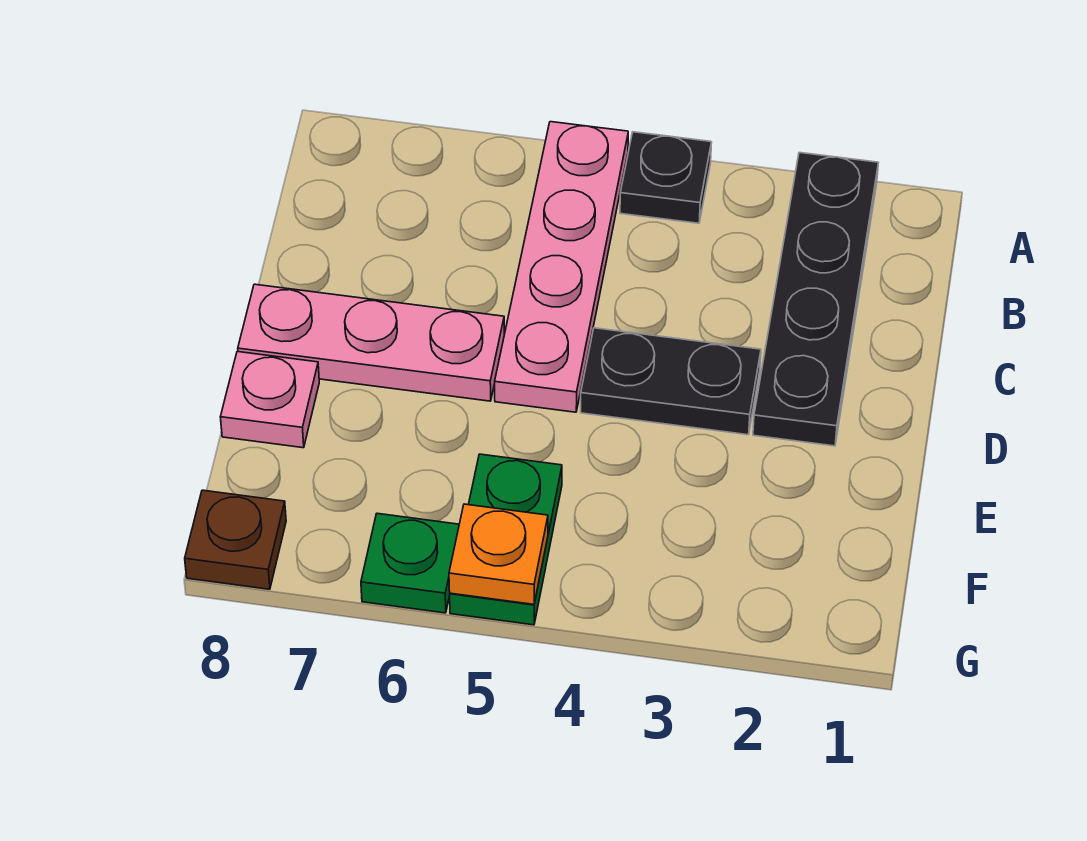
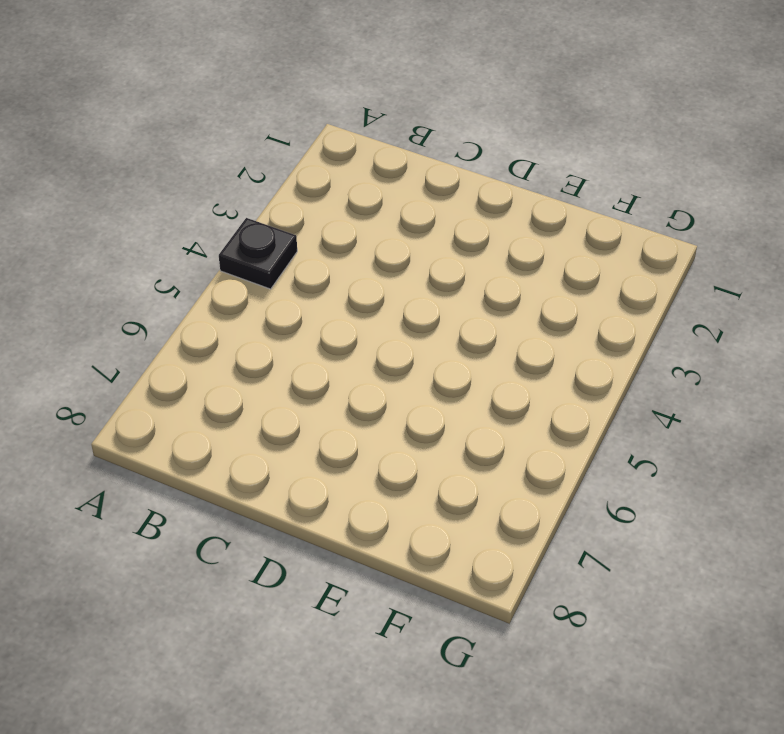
none -> black plate A2:D2 level 1
none -> pink plate A5:D5 level 1

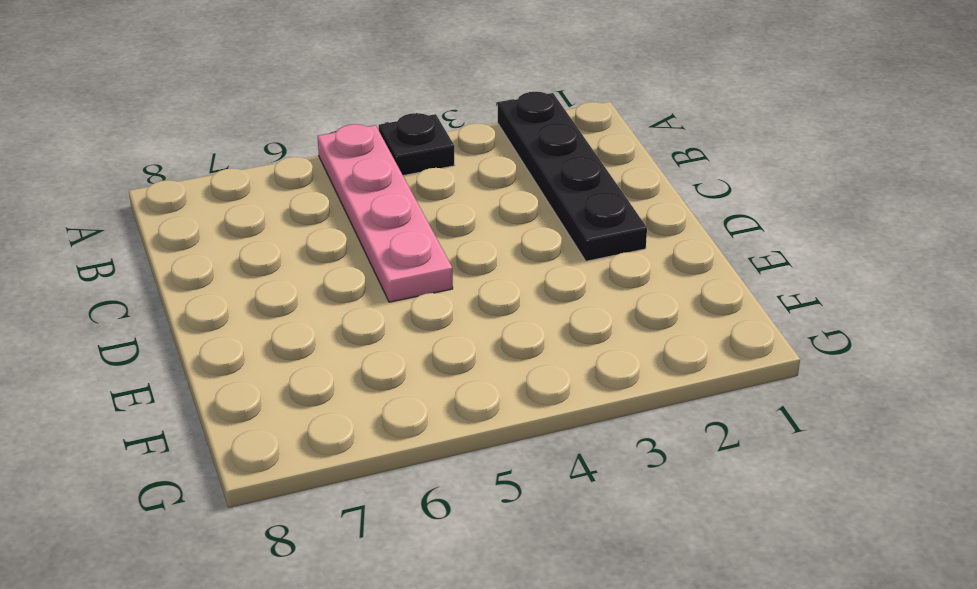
none -> black plate D3:D4 level 1
none -> pink plate D6:D8 level 1

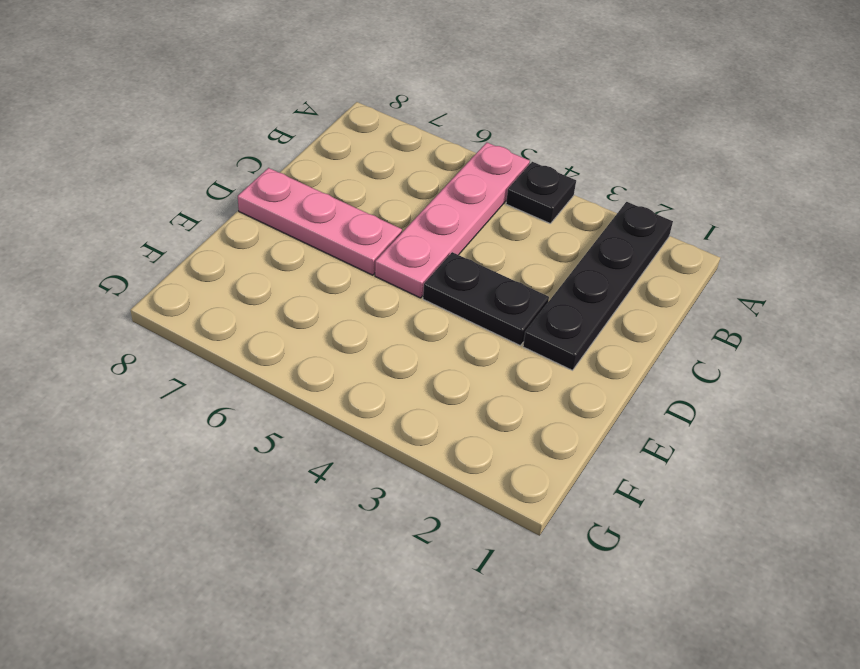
none -> pink plate E8 level 1
none -> green plate F5:G5 level 1

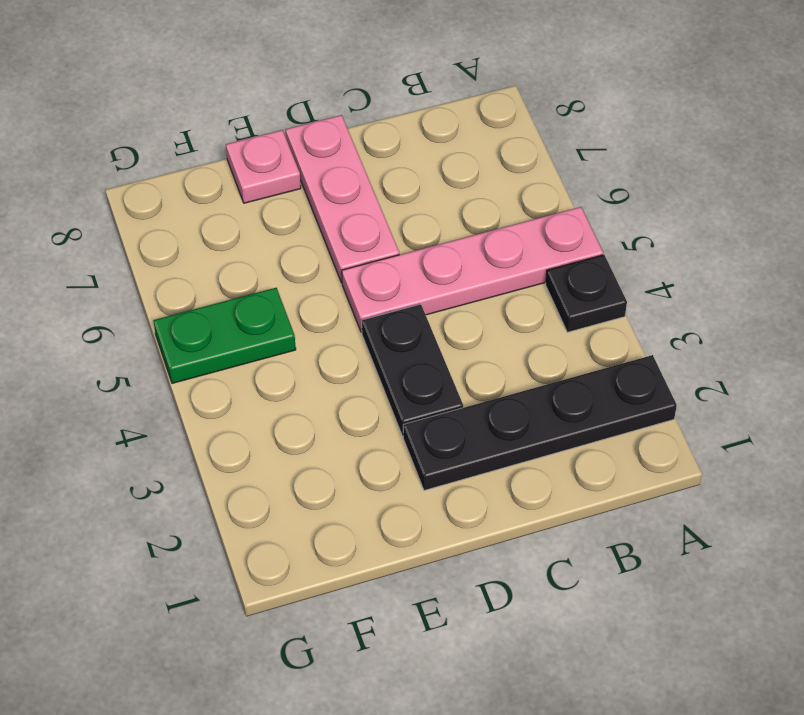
none -> green plate G6 level 1
none -> brown plate G8 level 1

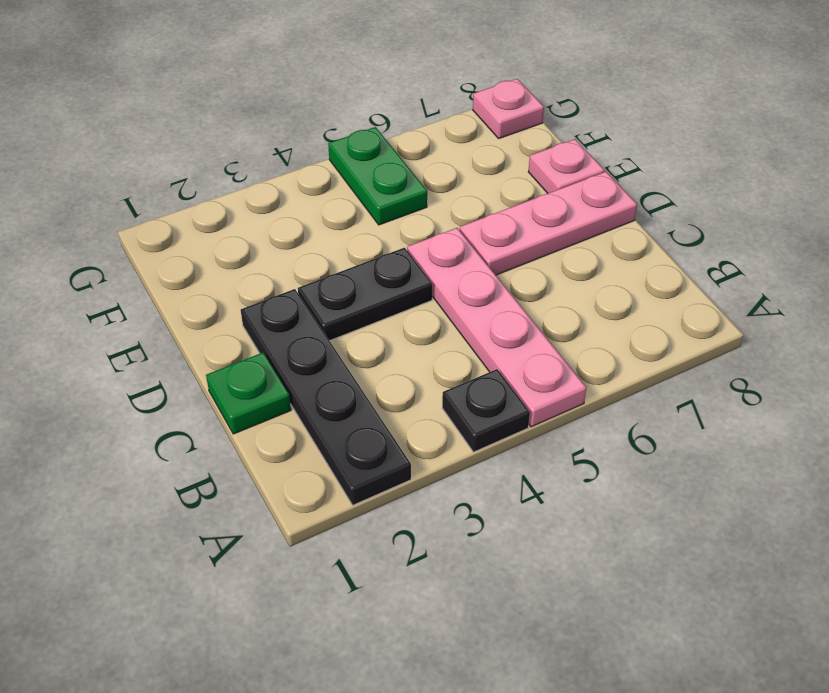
green plate C1 level 1 -> green plate G6 level 1
pink plate G8 level 1 -> brown plate G8 level 1
none -> orange plate G5 level 2

